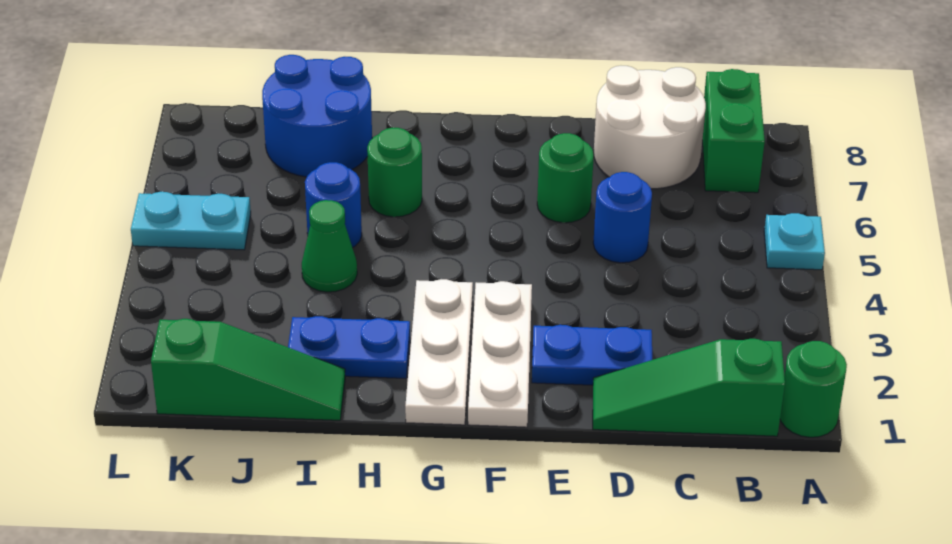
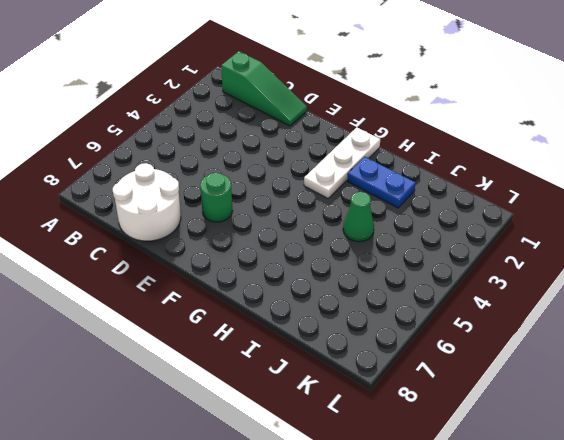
none -> green round brick A1 level 1
none -> cyan plate A5 level 1
none -> green brick B7:B8 level 1

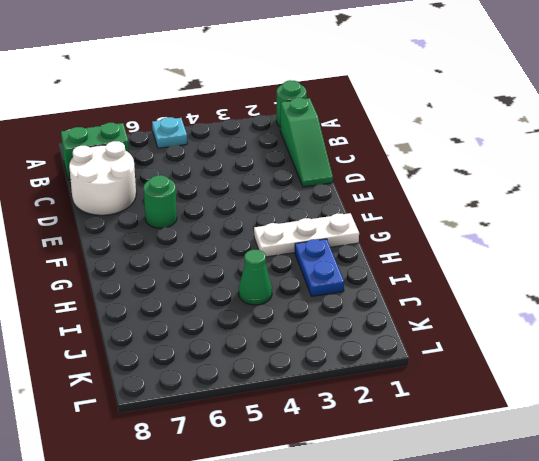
none -> blue plate D2:E2 level 1
none -> blue round brick D5 level 1
none -> white plate F1:F3 level 1

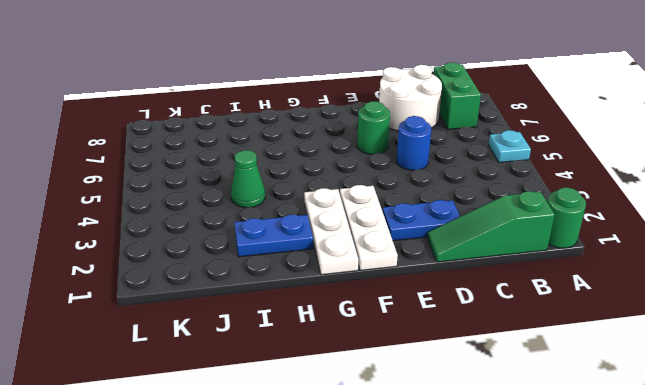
none -> green round brick H6 level 1
none -> green slope I1:K1 level 1 top K
none -> blue round brick I5 level 1

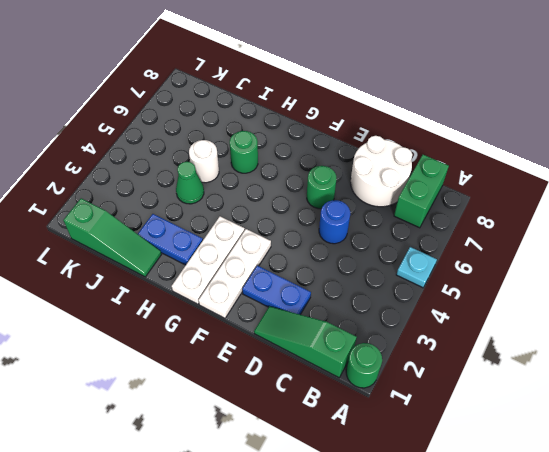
white round brick I5 level 1 -> blue round brick I5 level 1
none -> blue round brick I7:J8 level 1
none -> cyan plate K5:L5 level 1

